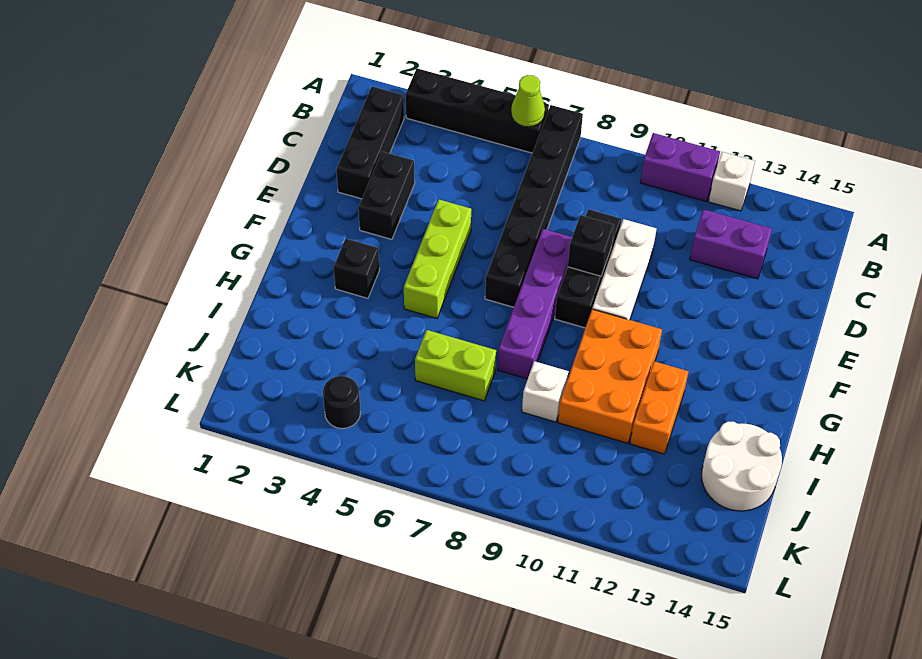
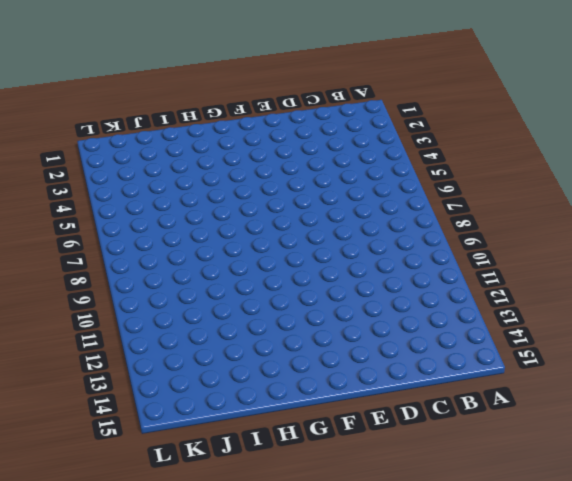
none -> black brick A3:A6 level 1
none -> black brick A7:F7 level 1
none -> purple brick A10:A11 level 1

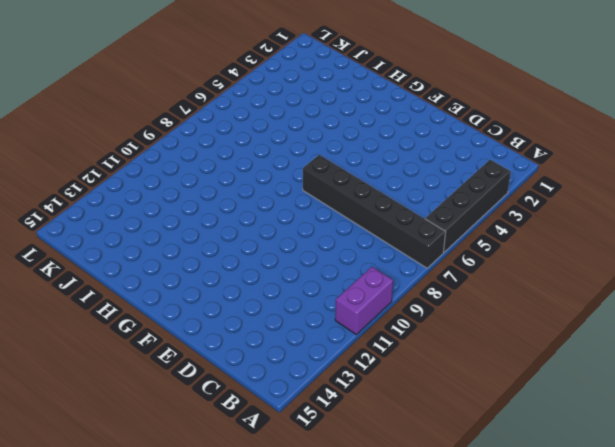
none -> white brick A12 level 1
none -> black brick B2:D2 level 1
none -> purple brick C12:C13 level 1

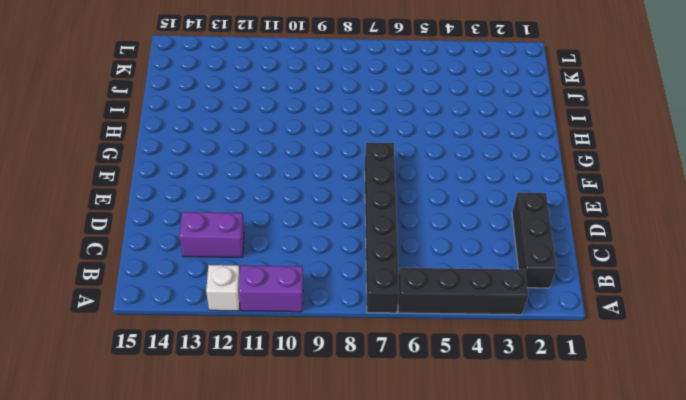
none -> black brick D3:E3 level 1
none -> black brick D9:F9 level 1
none -> white brick D10:F10 level 1

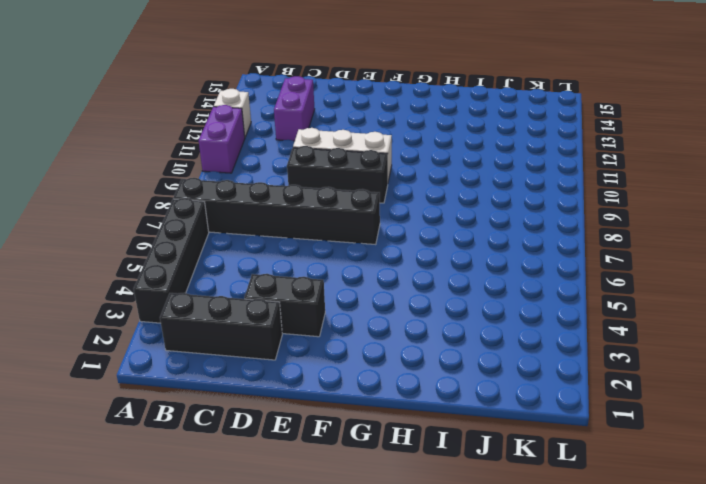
none -> lime brick E5:G5 level 1
none -> purple brick E8:H8 level 1
none -> black brick G3 level 1

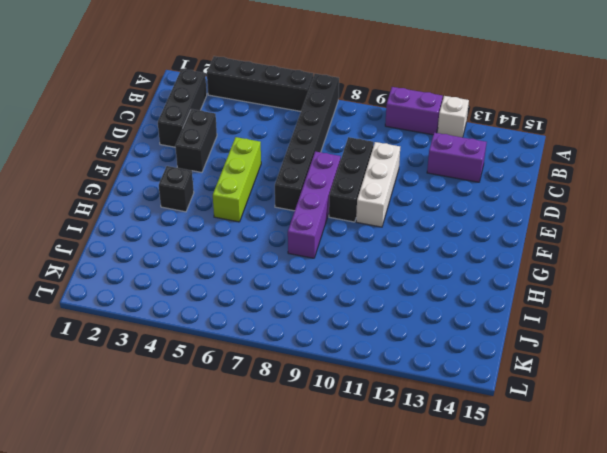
none -> orange brick G10:I11 level 1
none -> orange brick H12:I12 level 1
none -> lime brick I6:I7 level 1

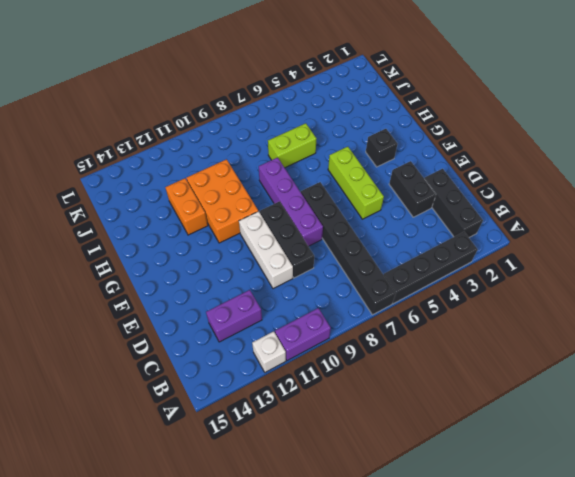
none -> white brick I9 level 1
none -> white round brick I14:J15 level 1
none -> black round brick K4 level 1

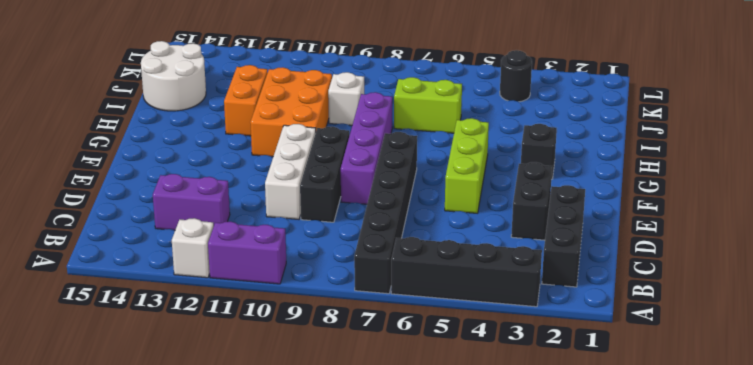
none -> lime cone A6 level 2
none -> black brick E9 level 2

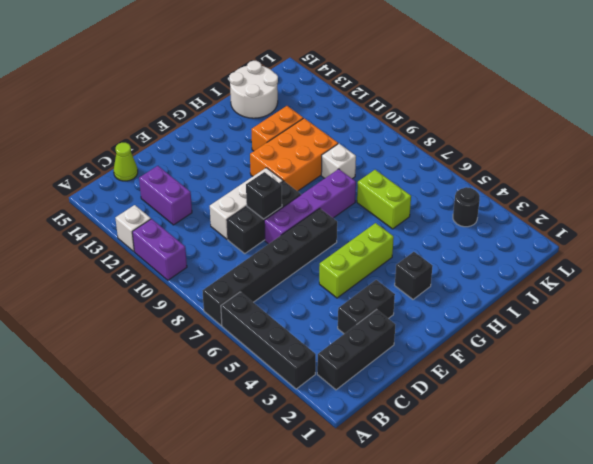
lime cone C15 level 1 -> lime cone A6 level 2

